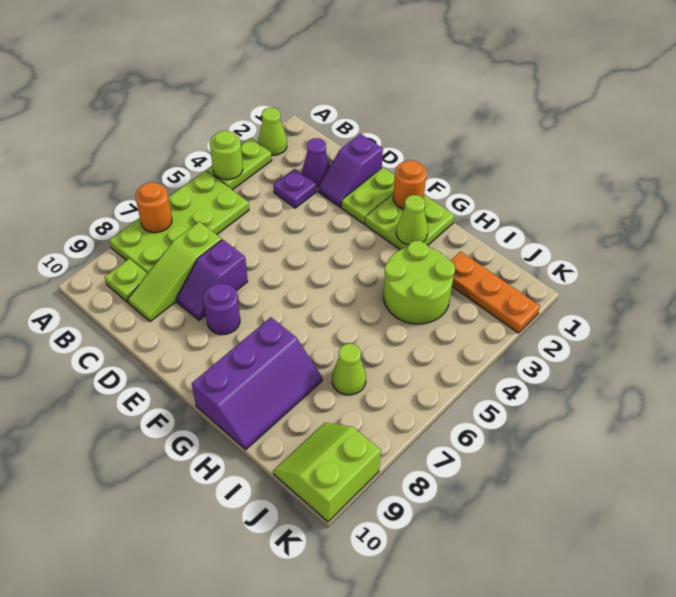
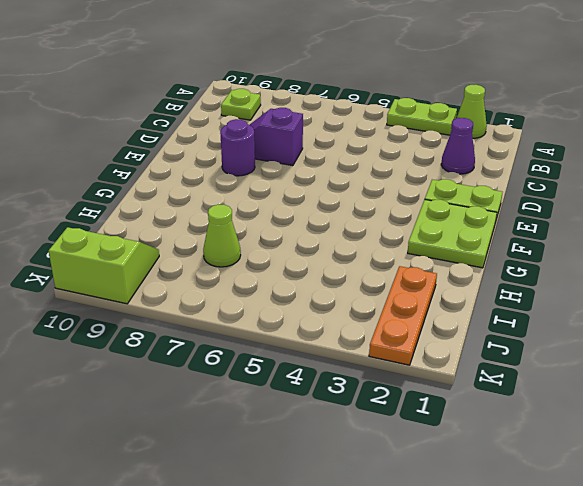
none -> lime plate A5:B8 level 1
none -> purple plate C3 level 1
none -> lime slope C7:C9 level 1 top 7

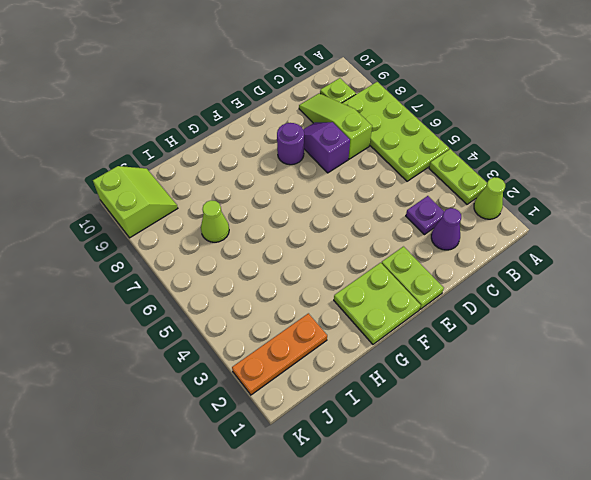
none -> purple slope D1:D2 level 1 top 1
none -> purple slope G8:H10 level 1 top G
none -> lime round brick H3:I4 level 1

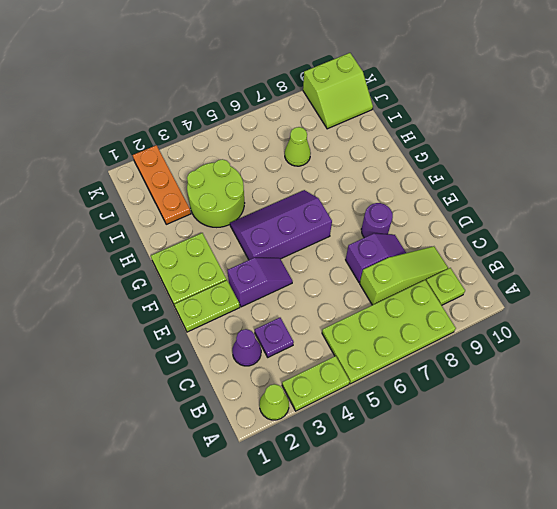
purple slope E3:E4 level 1 top 3 -> purple slope D1:D2 level 1 top 1
purple slope F4:G6 level 1 top F -> purple slope G8:H10 level 1 top G
none -> lime round brick A4 level 2
none -> orange round brick A7 level 2
none -> orange round brick F1 level 2

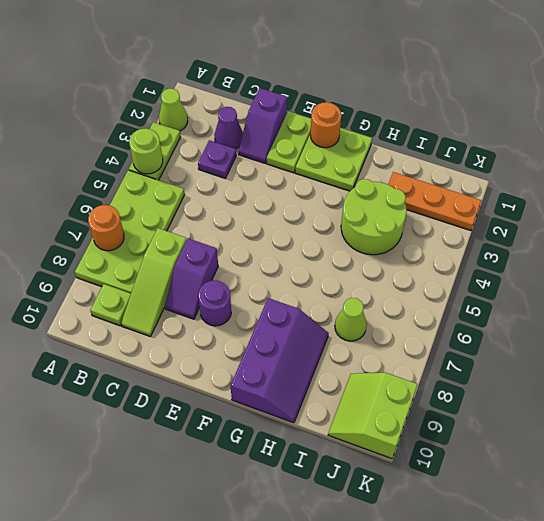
none -> lime cone G2 level 2

